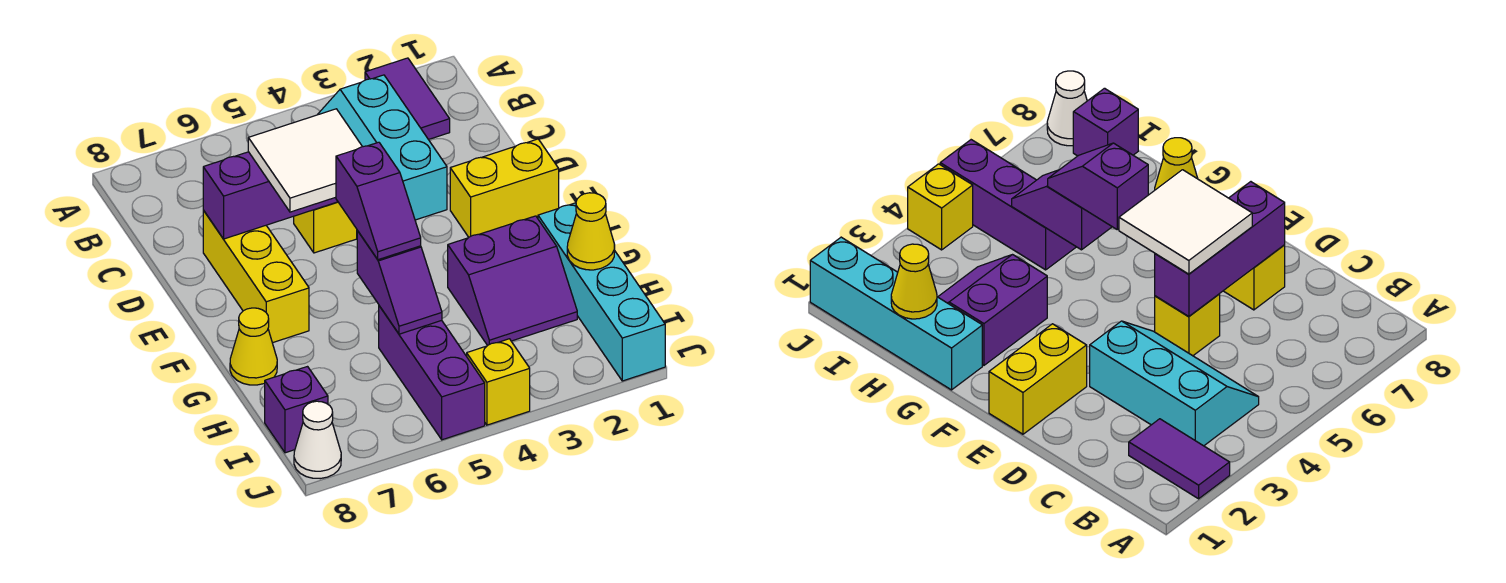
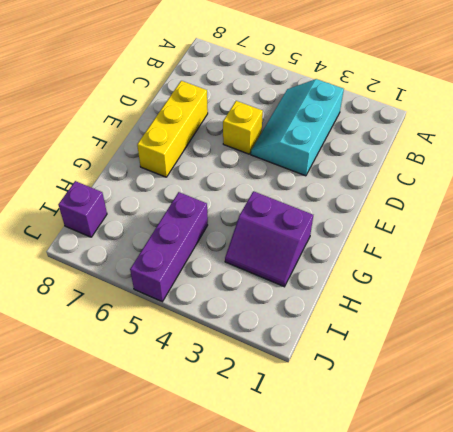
none -> purple tile A2:B2 level 1
none -> yellow brick E1:E2 level 1
none -> cyan brick G1:J1 level 1

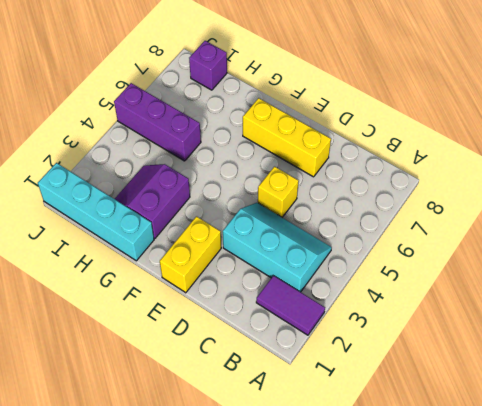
none -> yellow cone G8 level 1
none -> yellow brick J4 level 1
none -> white cone J8 level 1

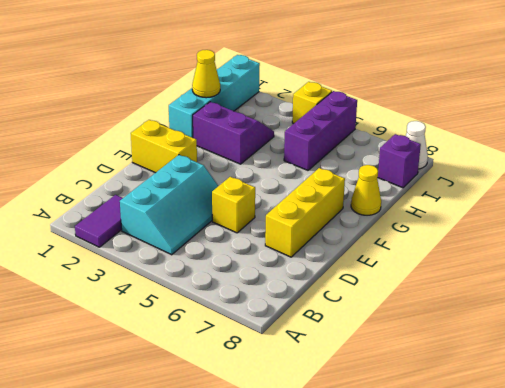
none -> purple brick D5:D7 level 2
none -> purple slope G5:H5 level 2 top G
none -> white tile D5:E6 level 3

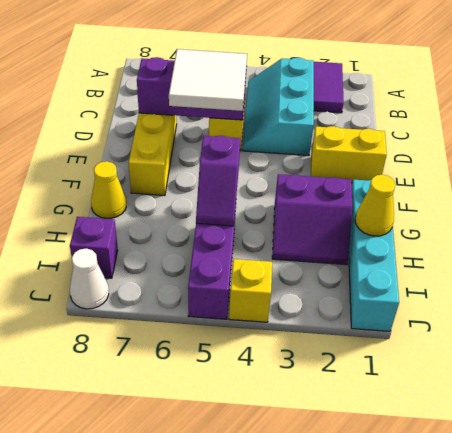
none -> purple slope F5:G5 level 3 top F

